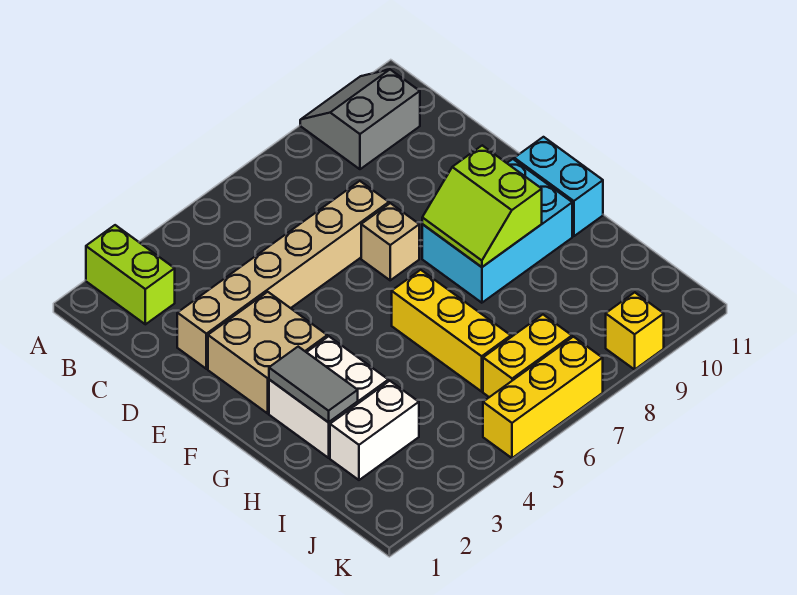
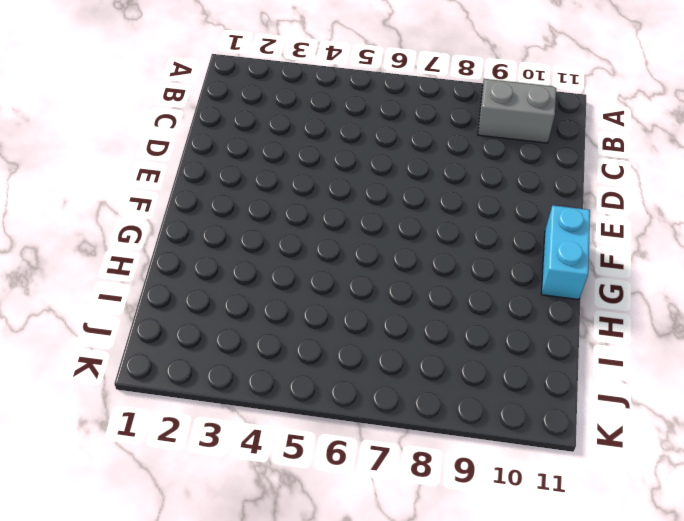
none -> lime brick A2:B2 level 1
none -> tan brick D2:D7 level 1
none -> tan brick E2:F3 level 1

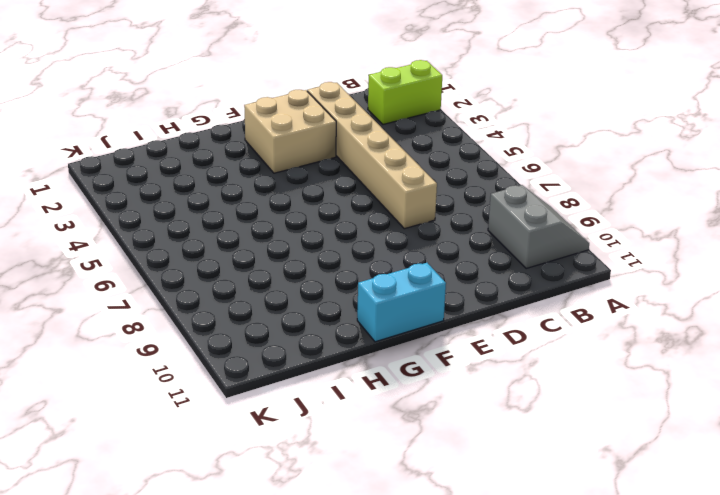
none -> tan brick E7 level 1
none -> cyan brick F8:G10 level 1
none -> white brick G2:H3 level 1

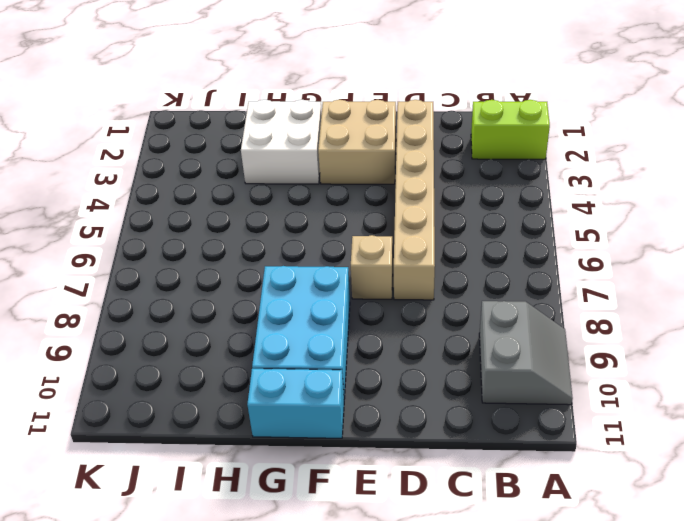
none -> yellow brick G6:I6 level 1
none -> white brick I2:I3 level 1
none -> yellow brick J6:J7 level 1

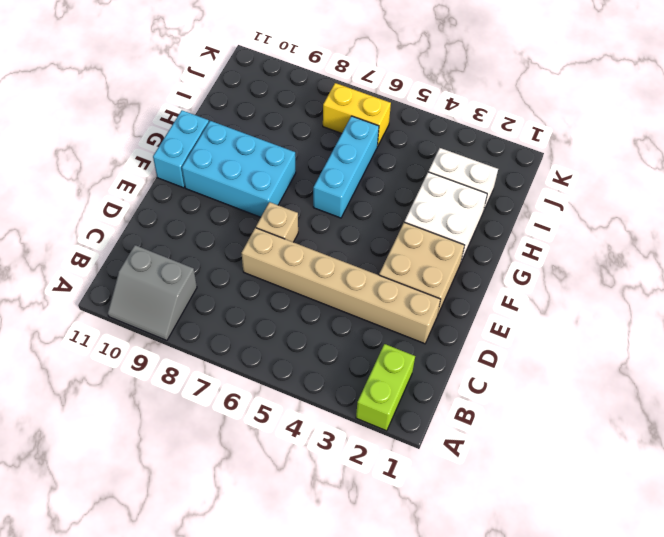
cyan brick G6:I6 level 1 -> yellow brick G6:I6 level 1
none -> yellow brick K5:K7 level 1
none -> yellow brick K9 level 1
none -> lime slope F8:G9 level 2 top 9

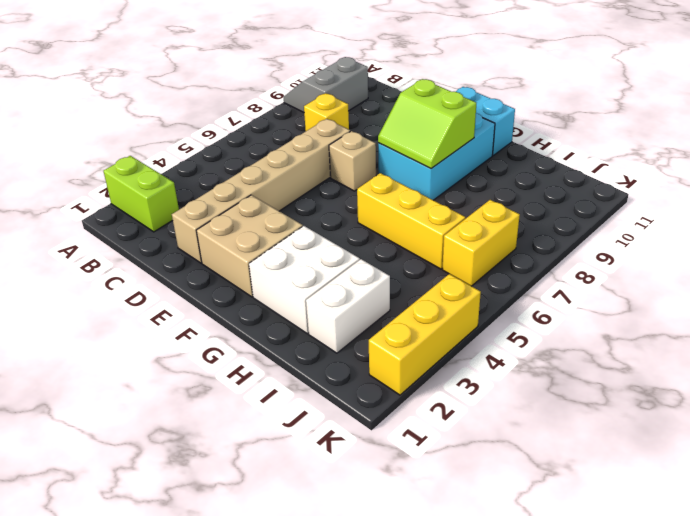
yellow brick C8 level 1 -> yellow brick K9 level 1
yellow brick K2:K4 level 1 -> yellow brick K5:K7 level 1
none -> grey tile G2:H2 level 2

